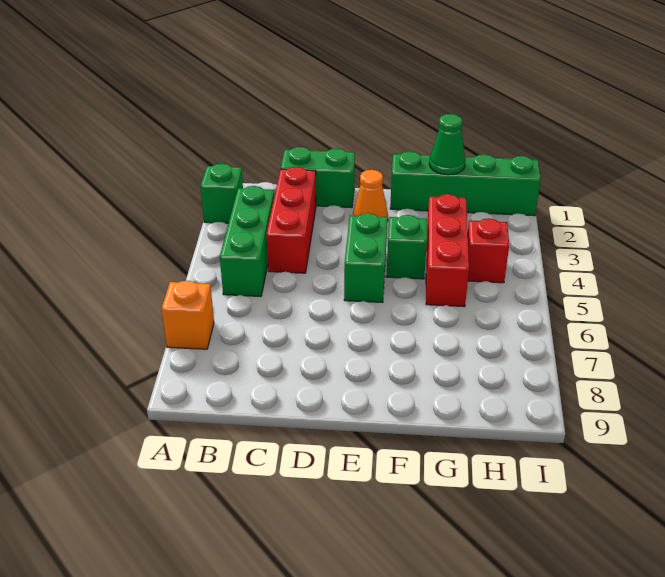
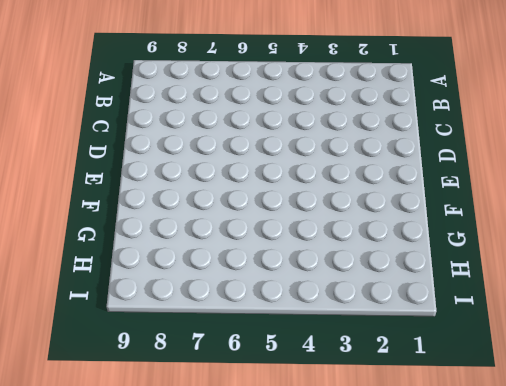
none -> green brick A2 level 1
none -> orange brick A7 level 1
none -> green brick B3:B5 level 1

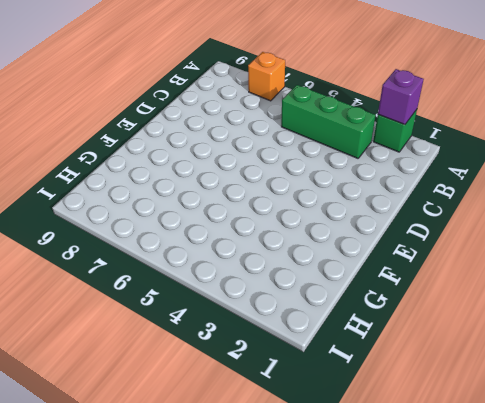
purple brick A2 level 2 -> none
none -> green brick C1:D1 level 1
none -> red brick C2:C4 level 1
none -> orange cone E2 level 1

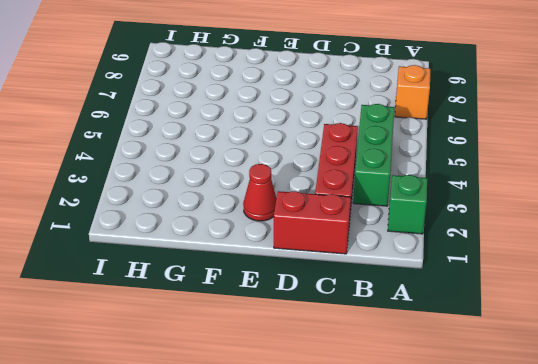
red brick C1:D1 level 1 -> green brick C1:D1 level 1
red cone E2 level 1 -> orange cone E2 level 1
none -> green brick E4:E5 level 1
none -> green brick F1:I1 level 1
none -> green brick F4 level 1

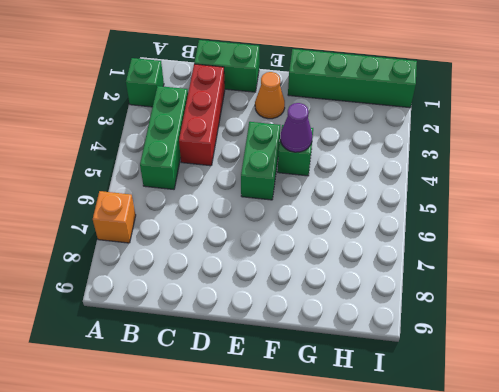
purple cone F4 level 2 -> none
none -> red brick G3:G5 level 1
none -> red brick H4 level 1
none -> green cone G1 level 2

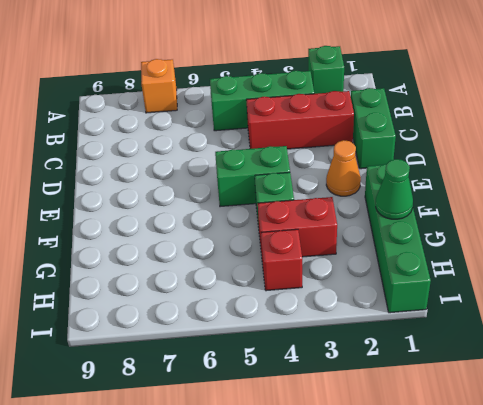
red brick G3:G4 level 1 -> red brick G3:G5 level 1

